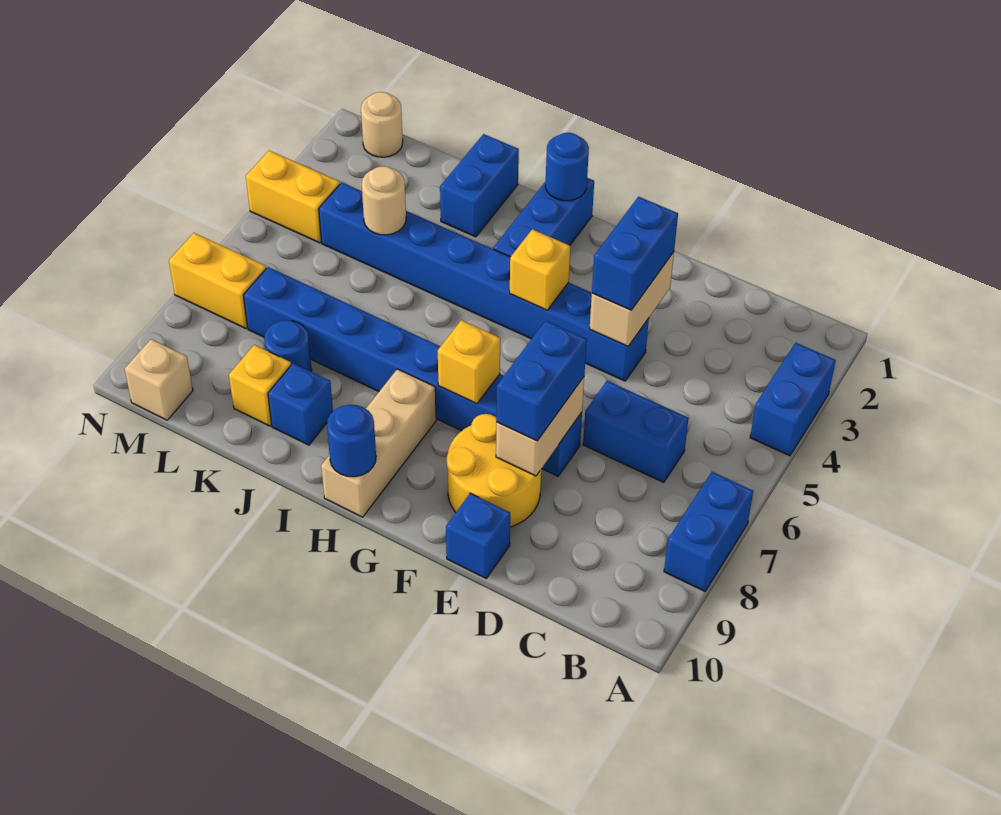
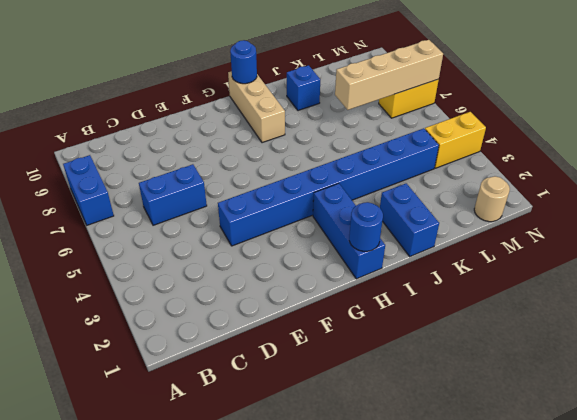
tan brick K7:N7 level 2 -> none
none -> blue brick A3:A4 level 1
none -> blue brick E7:L7 level 1
none -> yellow round brick E8:F9 level 1

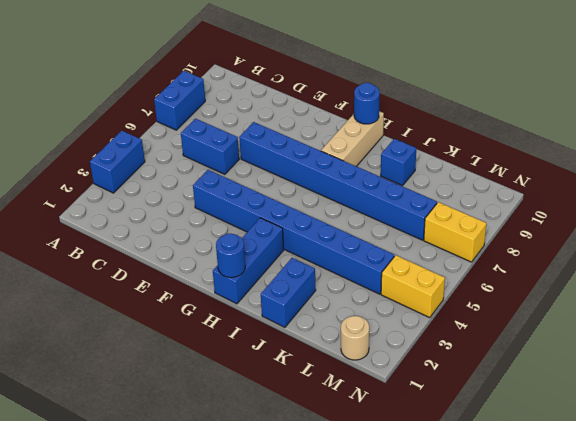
none -> yellow round brick E8:F9 level 1
none -> blue brick E10 level 1
none -> blue round brick K8 level 1

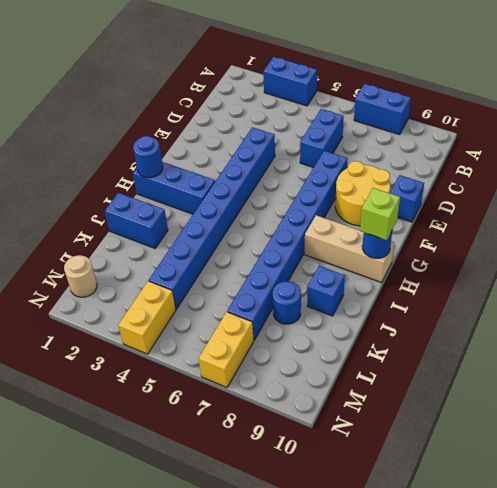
lime brick H10 level 3 -> none
none -> yellow brick K9 level 1
none -> tan brick M10 level 1
none -> tan brick E3:E4 level 2

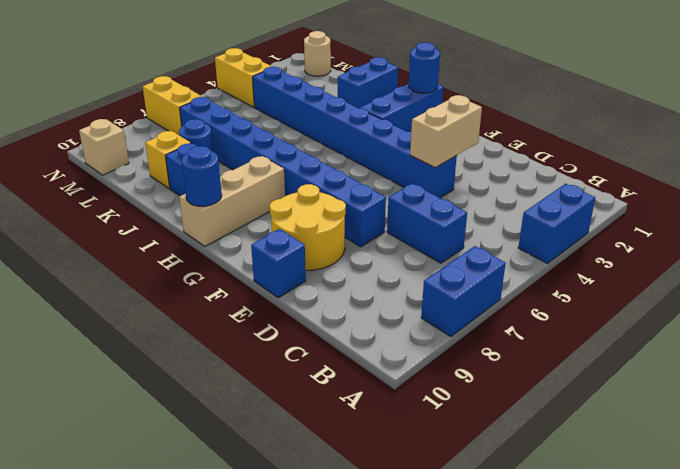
none -> tan brick E7:E8 level 2
none -> yellow brick G4 level 2
none -> yellow brick G7 level 2

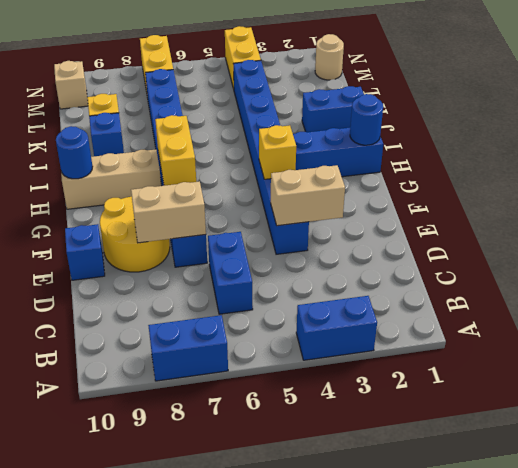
yellow brick G7:H7 level 2 -> yellow brick G7 level 2
none -> blue round brick K8 level 1
none -> tan round brick K4 level 2
none -> blue brick E3:E4 level 3

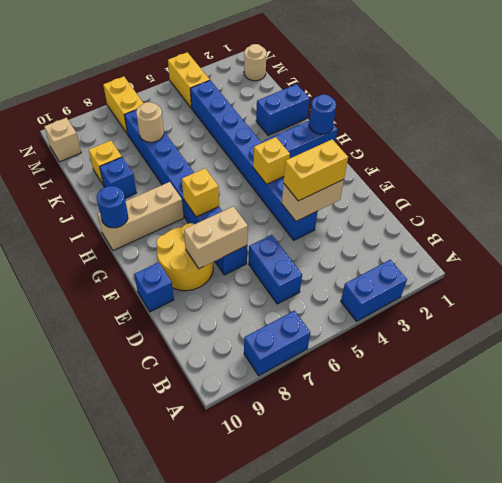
yellow brick E3:E4 level 3 -> blue brick E3:E4 level 3
tan round brick K7 level 2 -> tan round brick K4 level 2
none -> blue round brick K8 level 1
none -> blue brick E7:E8 level 3

